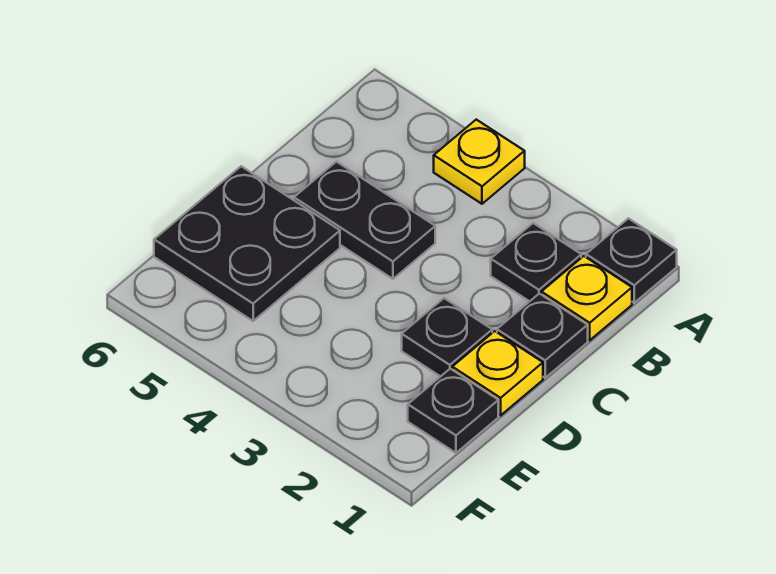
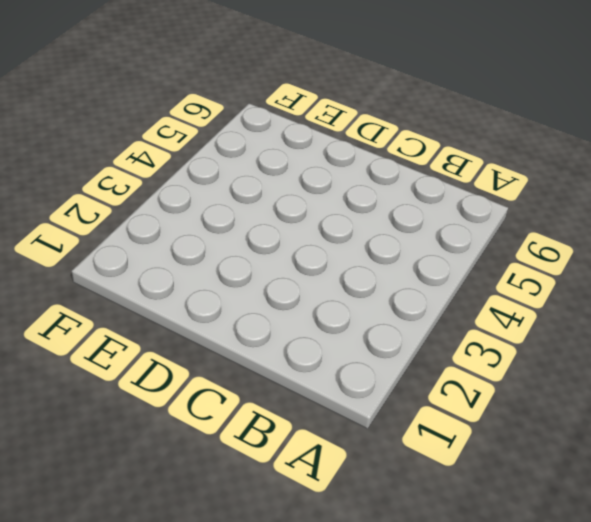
none -> black plate A1 level 1
none -> yellow plate A4 level 1

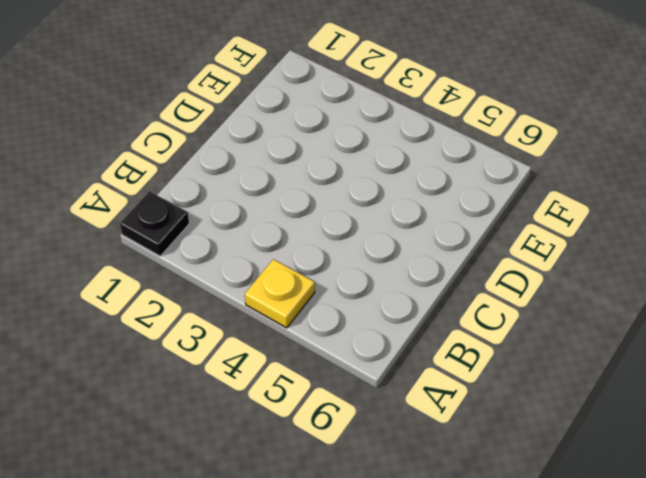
none -> yellow plate B1 level 1
none -> black plate B2 level 1

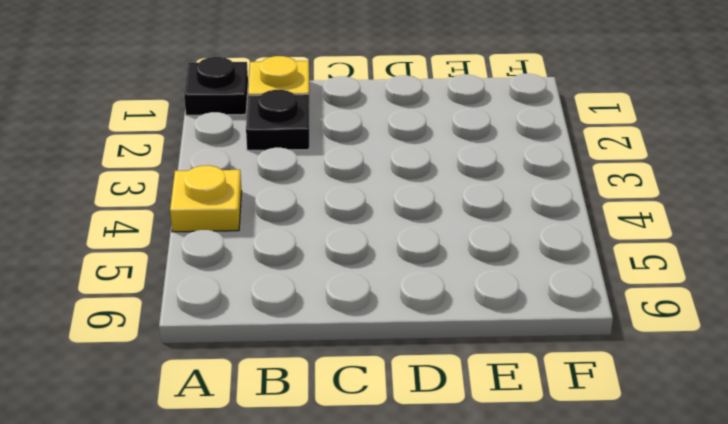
none -> black plate C1 level 1
none -> black plate C4:C5 level 1

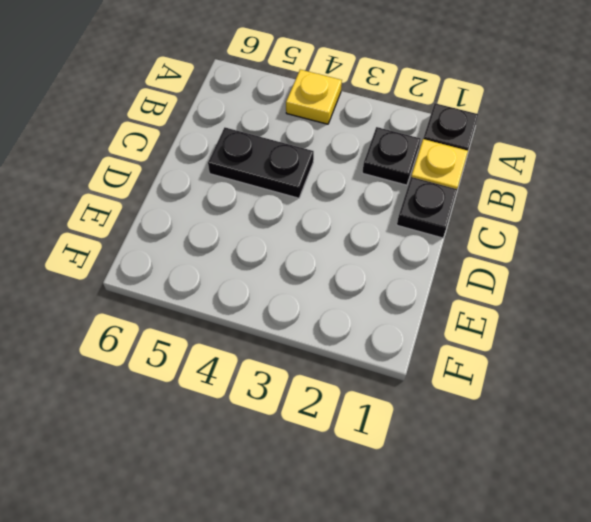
none -> yellow plate D1 level 1
none -> black plate D2 level 1

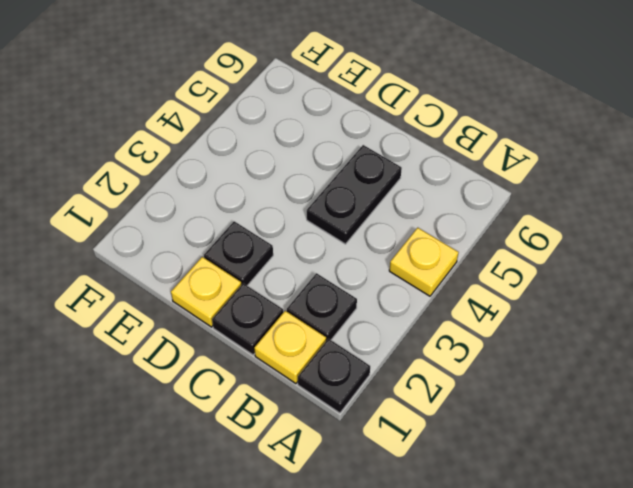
none -> black plate D5:E6 level 1
none -> black plate E1 level 1

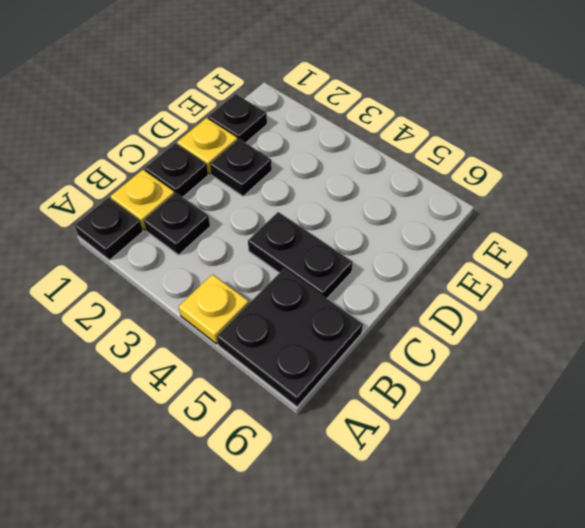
black plate A5:B6 level 1 -> black plate D5:E6 level 1

